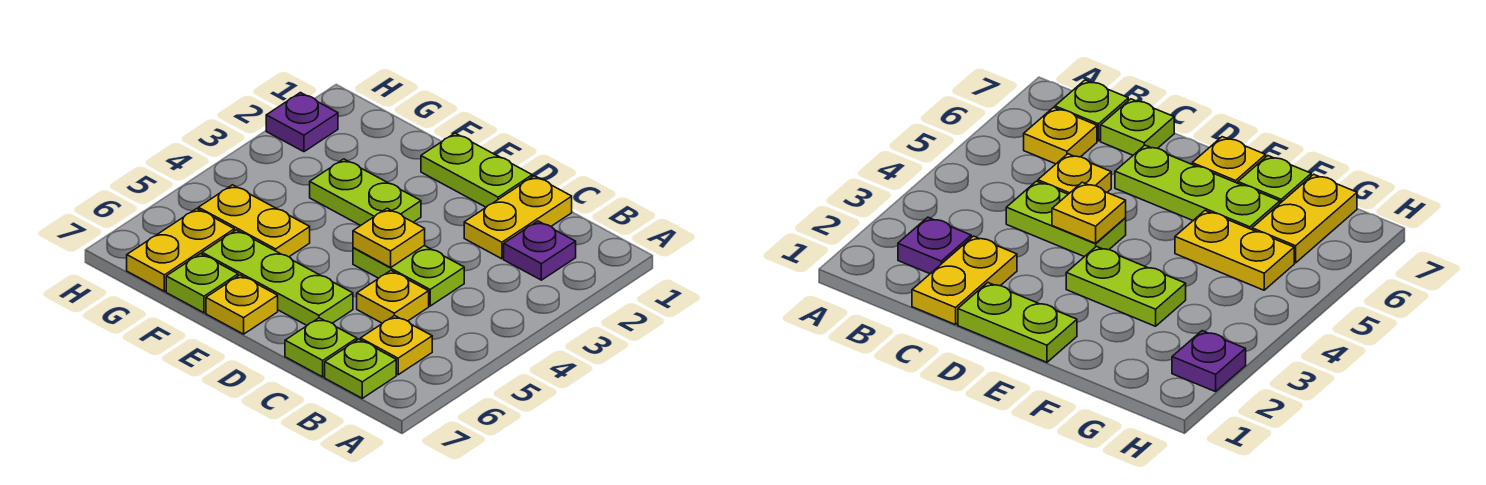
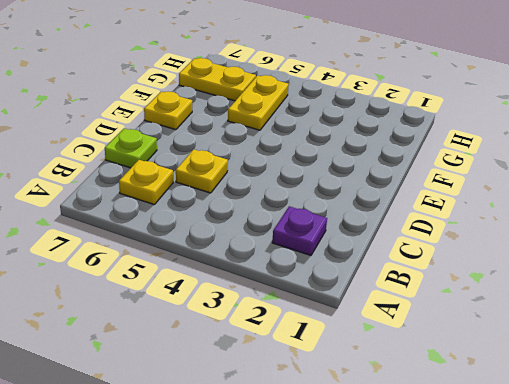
none -> lime plate B7 level 1
none -> yellow plate C1:C2 level 1
none -> lime plate C4:D4 level 1

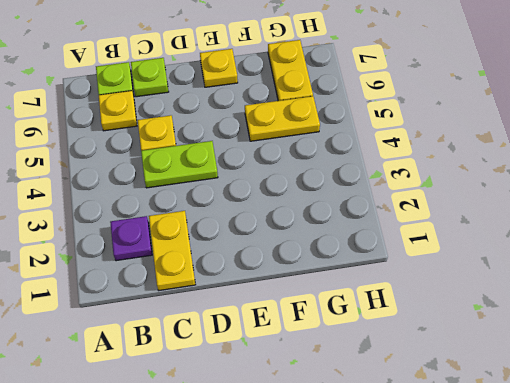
none -> lime plate D1:E1 level 1
none -> lime plate D6:F6 level 1
none -> lime plate E3:F3 level 1

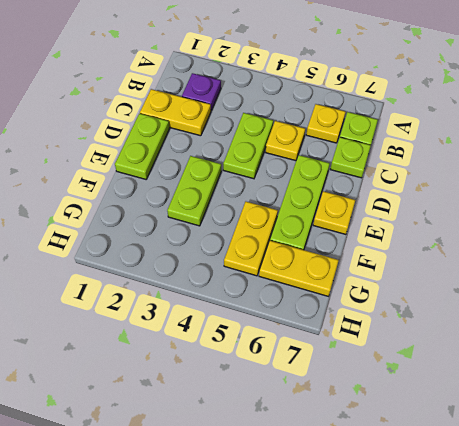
none -> lime plate F7 level 1
none -> purple plate H2 level 1
none -> yellow plate D4 level 2

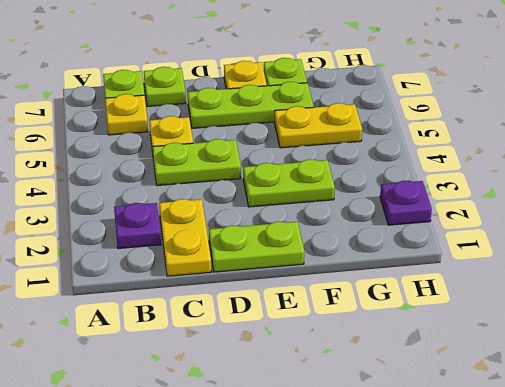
none -> yellow plate G6:G7 level 1
none -> yellow plate D4 level 2

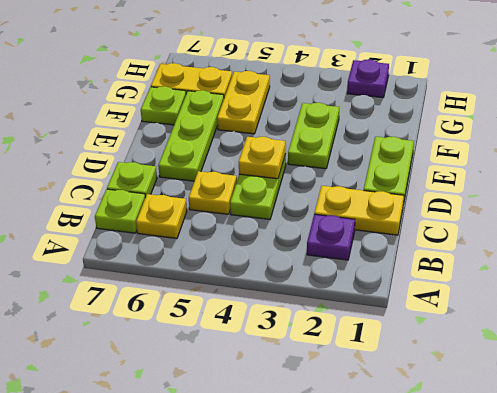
none -> yellow plate E7 level 1

